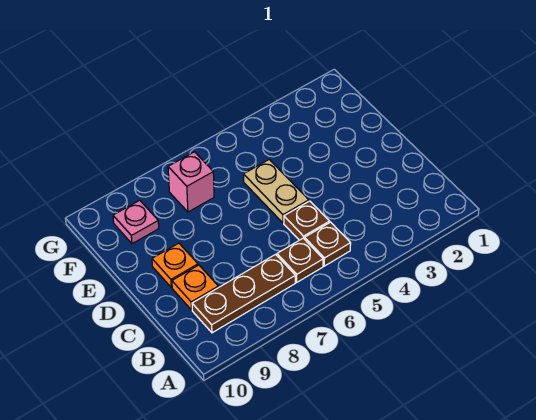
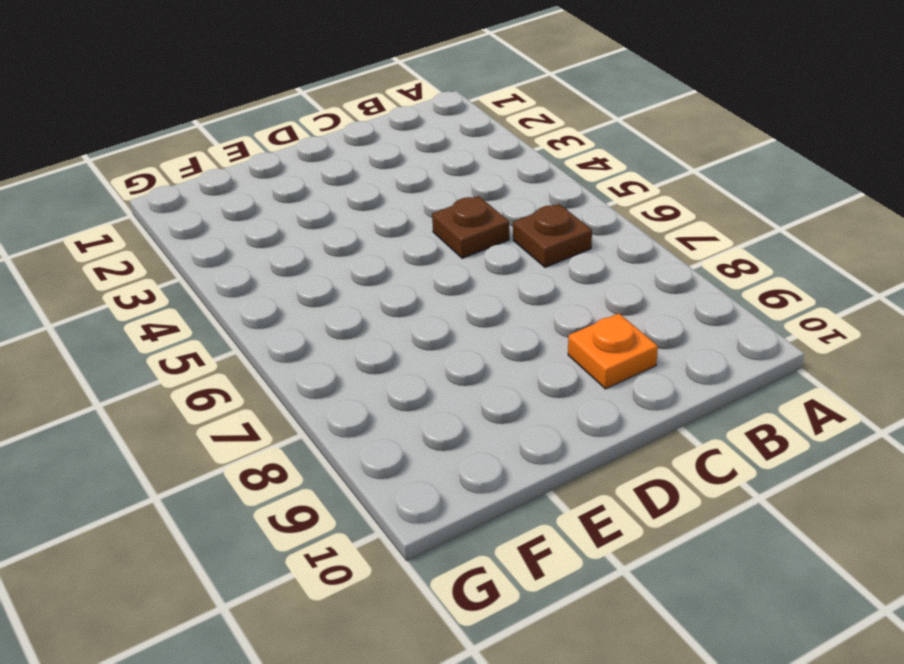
none -> brown plate B5 level 1
none -> brown plate B7:B9 level 1

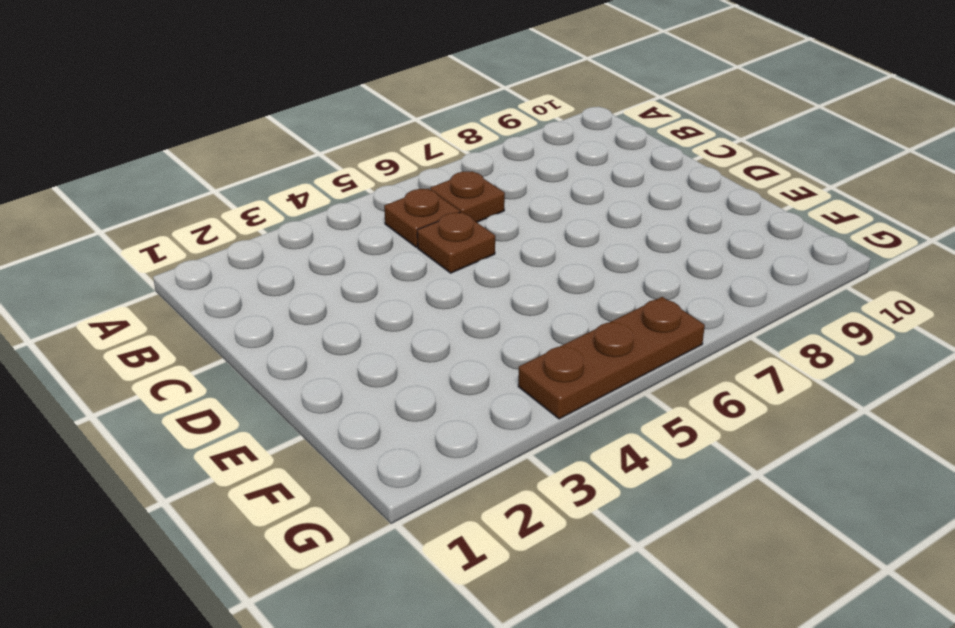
brown plate G4:G6 level 1 -> brown plate B7:B9 level 1
none -> orange plate C9 level 1
none -> tan plate D5:E5 level 1

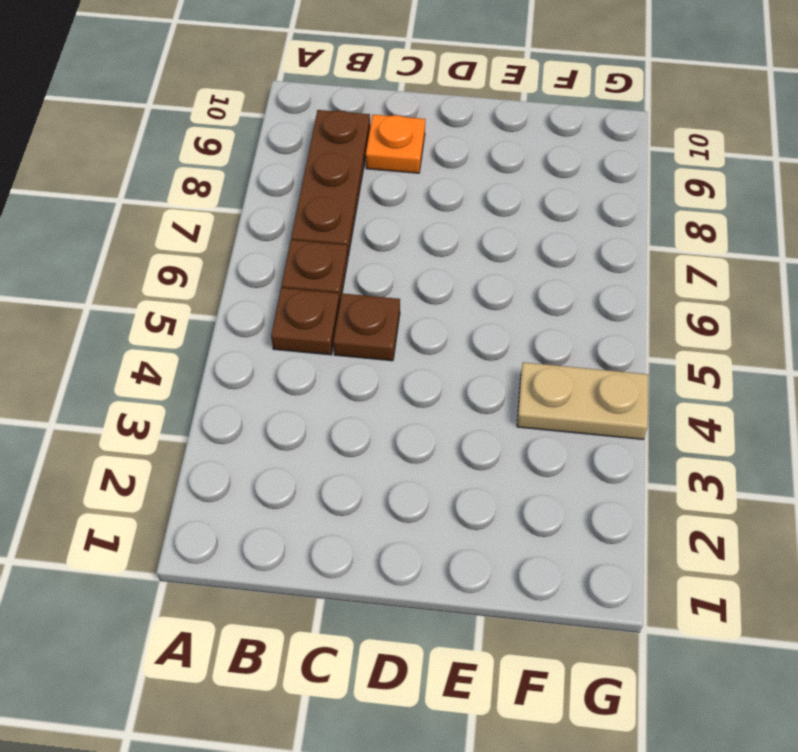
tan plate F4:G4 level 1 -> tan plate D5:E5 level 1
none -> orange plate D9 level 1
none -> pink brick F7 level 1

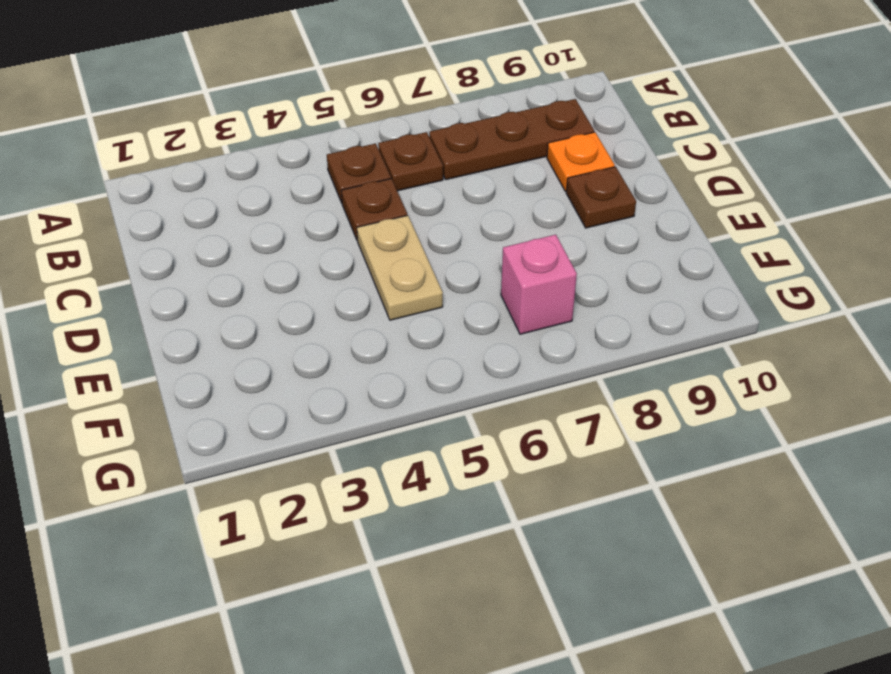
brown plate D9 level 1 -> orange plate D9 level 1
none -> pink plate F9 level 1

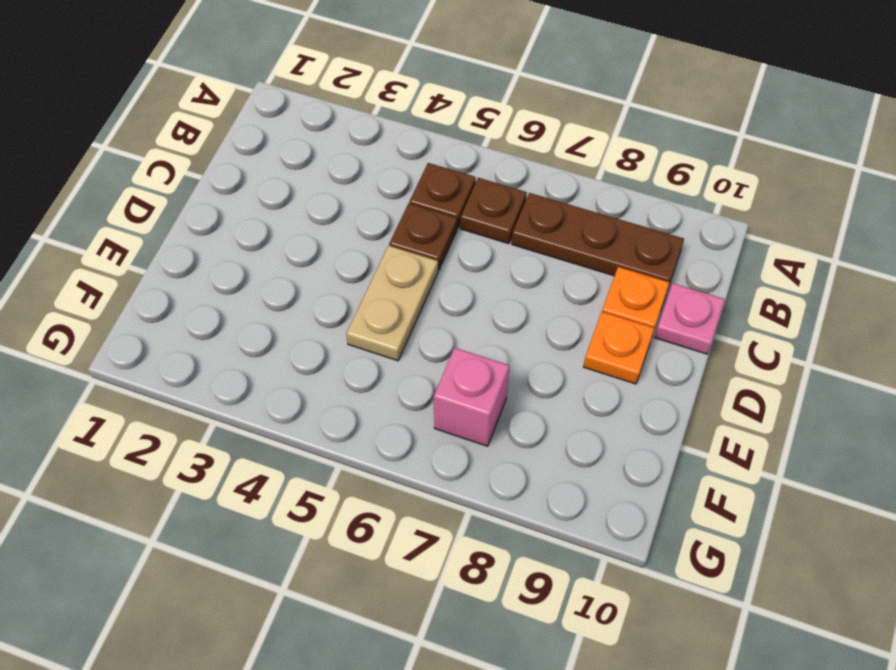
pink plate C10 level 1 -> pink plate F9 level 1

